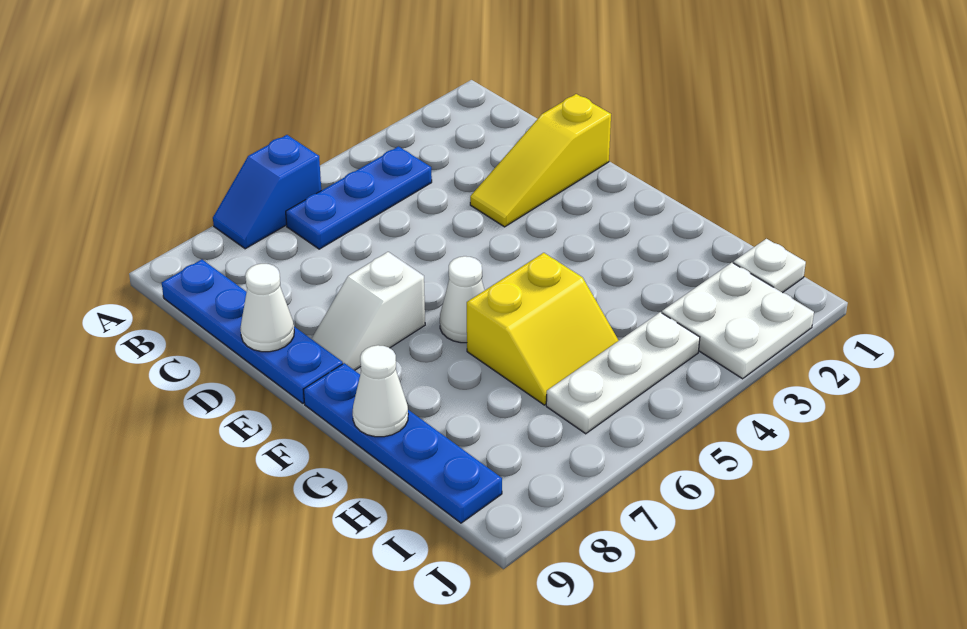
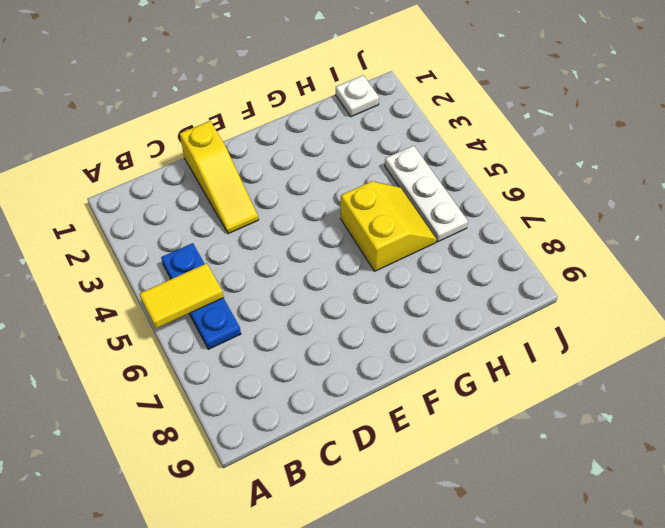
yellow tile A5:B5 level 2 -> none
none -> blue slope A6:A7 level 1 top 6
none -> blue plate B9:E9 level 1
none -> white slope E7:E8 level 1 top 7

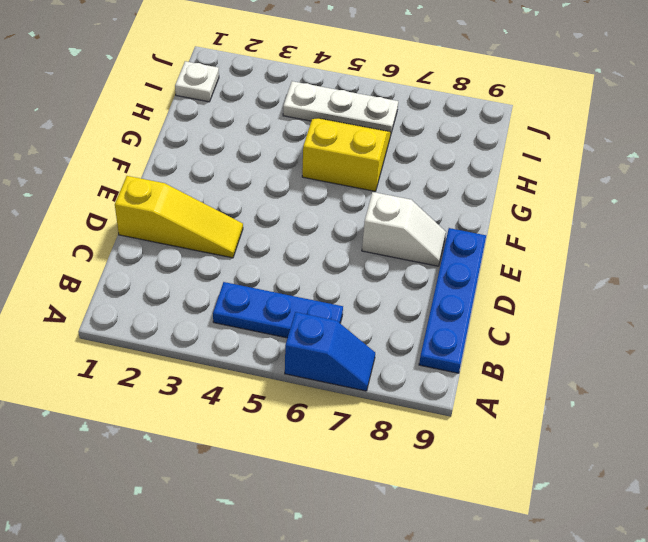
none -> white cone F6 level 1
none -> blue plate F9:I9 level 1
none -> white plate I2:J3 level 1

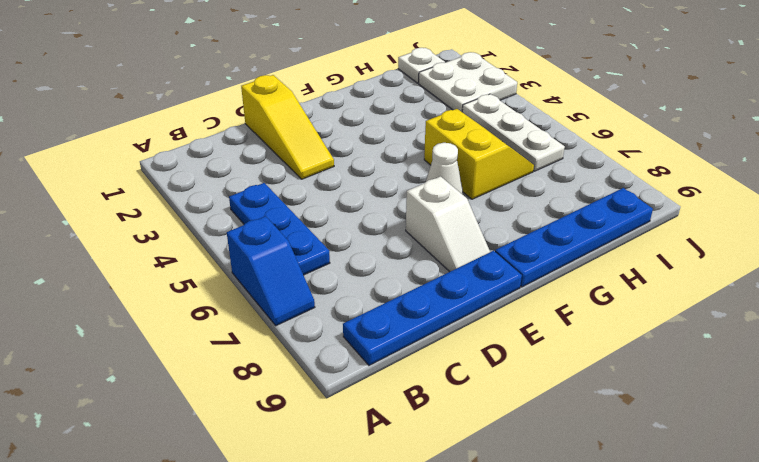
none -> white cone D9 level 2
none -> white cone G9 level 2

